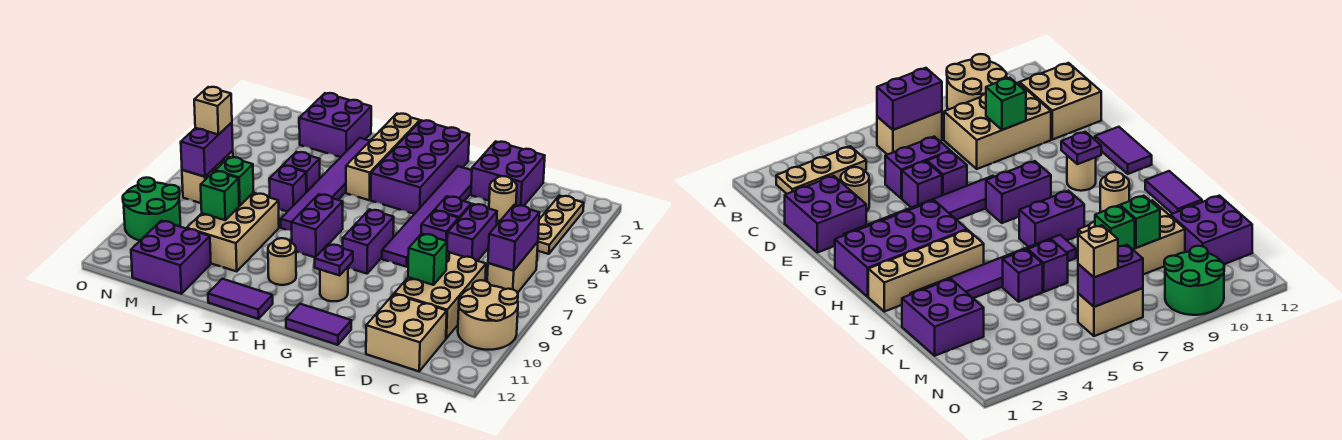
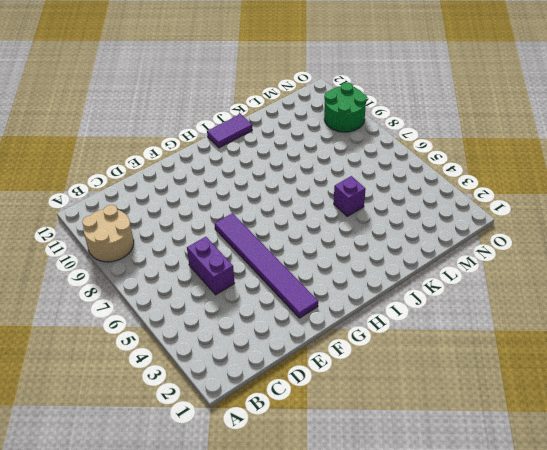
none -> tan plate B2:B4 level 1
none -> tan brick B6:B7 level 1
none -> tan brick C8:D10 level 1
none -> tan brick C11:D12 level 1

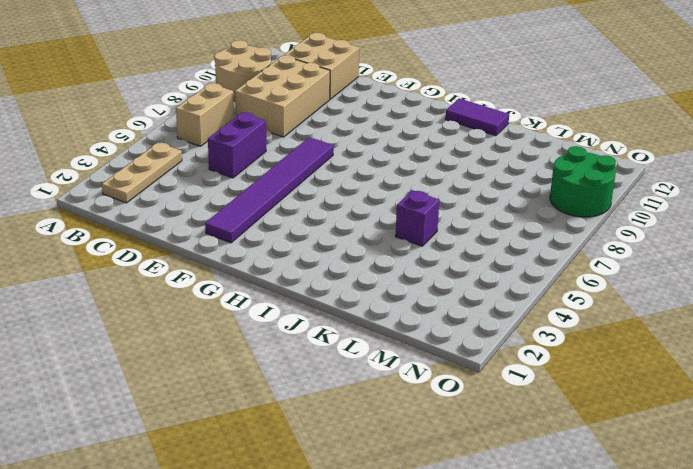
none -> purple brick D1:E2 level 1
none -> tan round brick D3 level 1
none -> purple brick E5 level 1
none -> purple brick E6 level 1

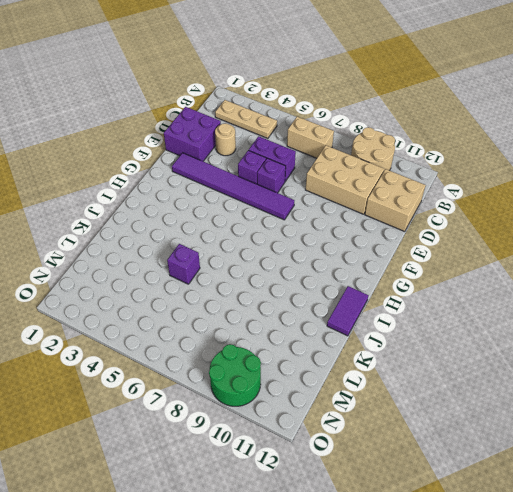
none -> purple tile F12:G12 level 1
none -> purple brick G1:H4 level 1
none -> purple brick G7:G8 level 1
none -> tan round brick G10 level 1

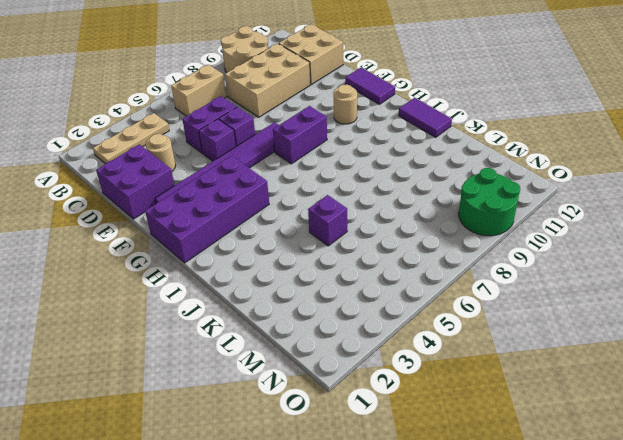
none -> tan brick I1:I4 level 1
none -> purple brick I7:I8 level 1
none -> tan round brick I10 level 1
none -> purple tile J2:J7 level 1

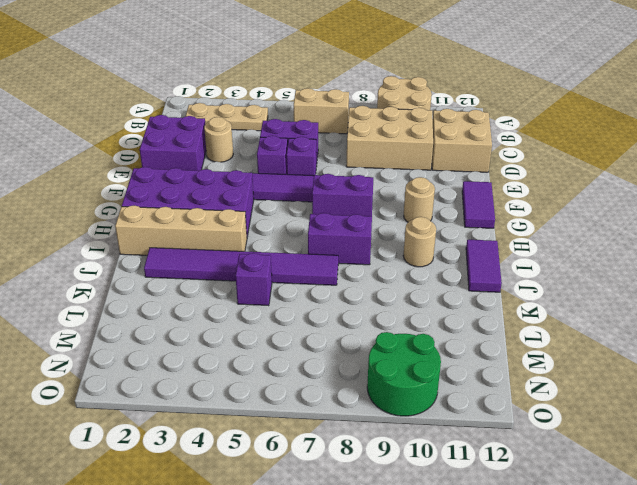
none -> purple brick K1:L2 level 1
none -> purple brick K6 level 1
none -> tan brick K8:L10 level 1
none -> purple brick L11:M12 level 1

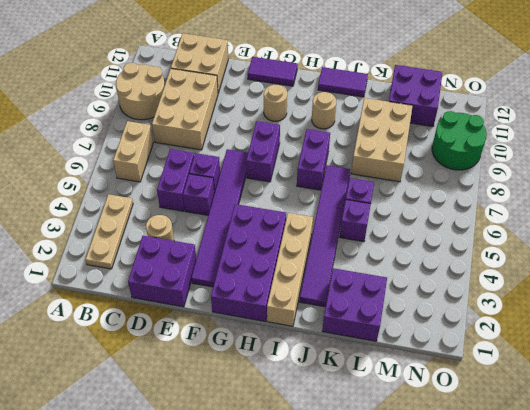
none -> tan brick N6:N7 level 1
none -> purple brick B6:B7 level 2
none -> green brick D9 level 2
none -> purple plate G10 level 2

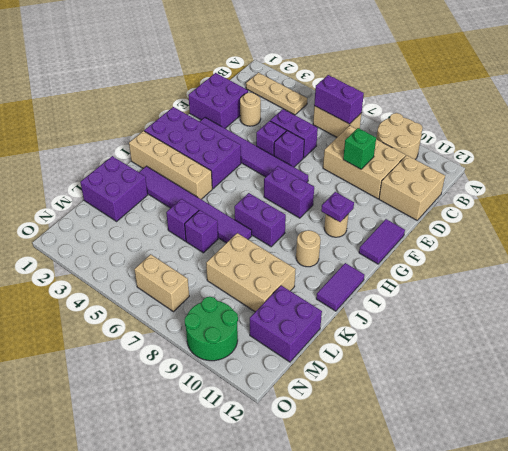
none -> green brick L8 level 2
none -> green brick L9 level 2
none -> purple brick N6:N7 level 2
none -> tan brick N6 level 3

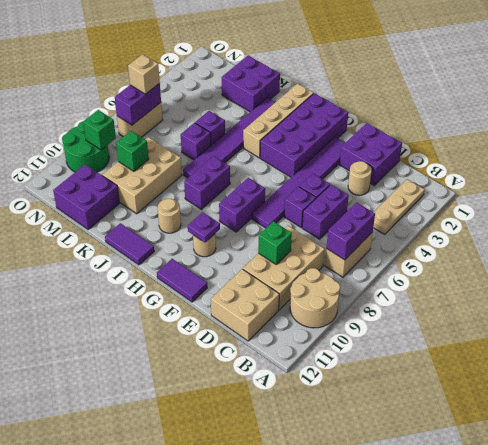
green brick N9 level 2 -> green brick L8 level 2

